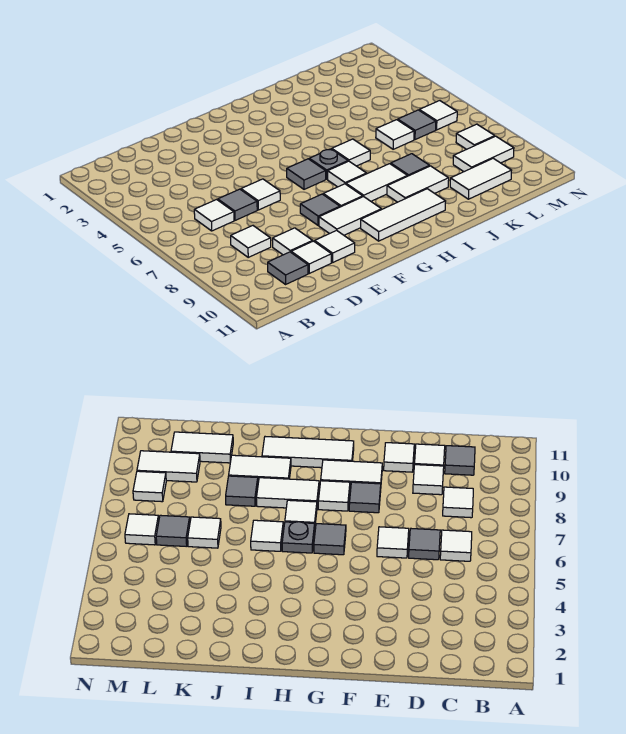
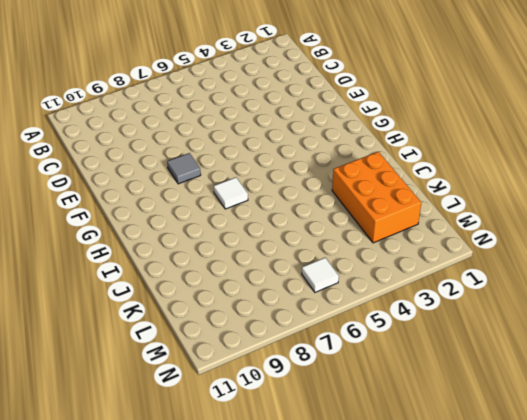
orange brick J2:L3 level 1 -> none
none -> white tile C6 level 1
none -> white tile C8 level 1
none -> grey tile C10 level 1

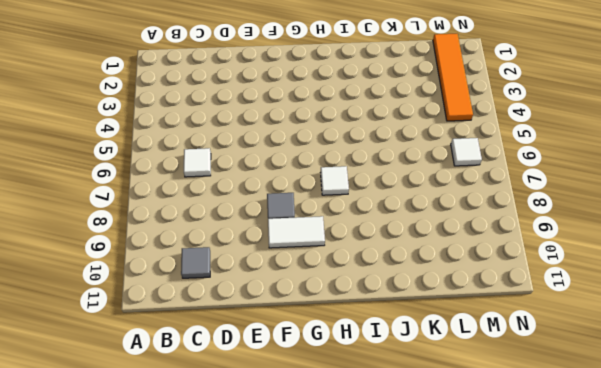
orange tile M1:M4 level 1 -> none
none -> white tile C8 level 1
none -> grey tile D6 level 1
none -> white tile D9 level 1

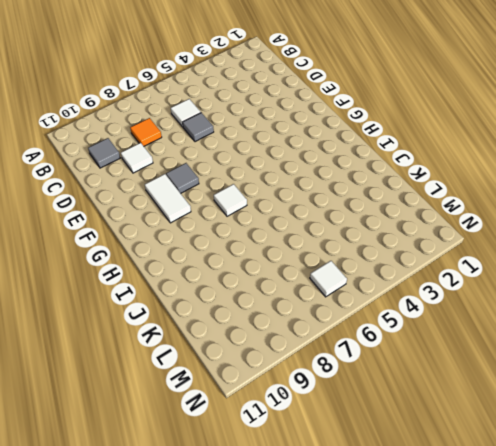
orange tile C8 level 1 -> white tile C8 level 1
none -> white tile D10 level 1
none -> white tile E6 level 1
none -> white tile E10 level 1

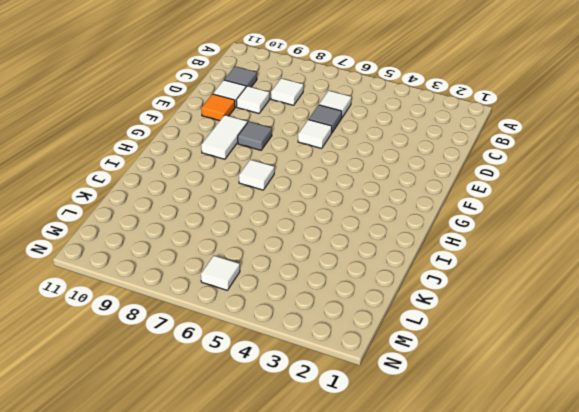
orange tile E10 level 1 -> white tile E10 level 1
none -> grey tile G6 level 1
none -> white tile G8 level 1
none -> white tile G10:I10 level 1

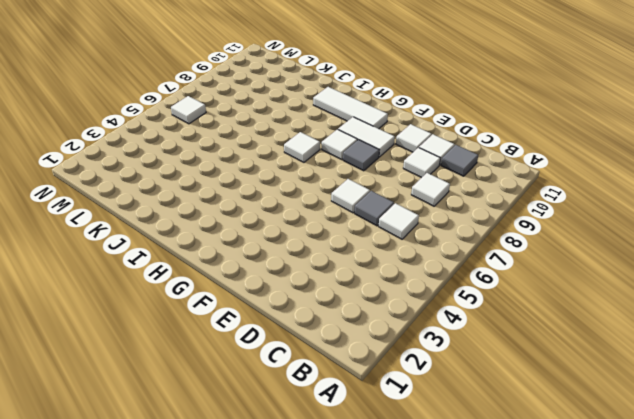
none -> grey tile G6 level 1
none -> grey plate H6 level 1
none -> white tile H8:I8 level 1

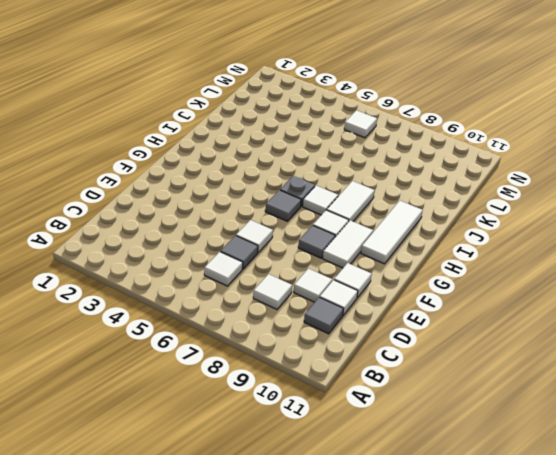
none -> white tile I6 level 1
none -> white tile I9:J9 level 1
none -> grey tile J8 level 1

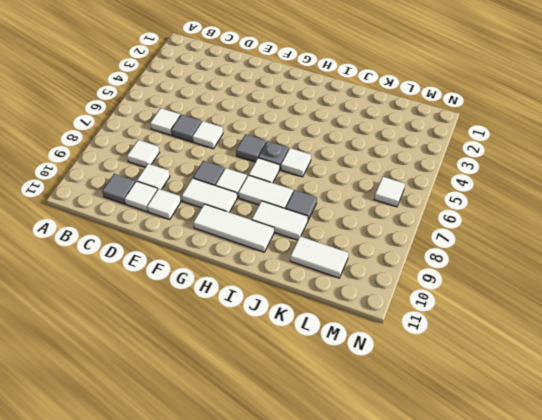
none -> white tile K6 level 1
none -> grey tile L6 level 1
none -> white tile L9:M9 level 1

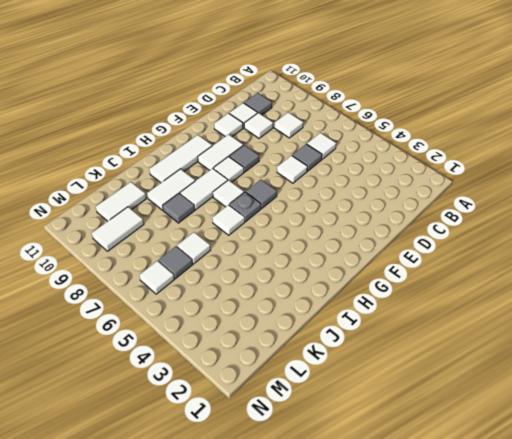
none -> white tile M8 level 1

